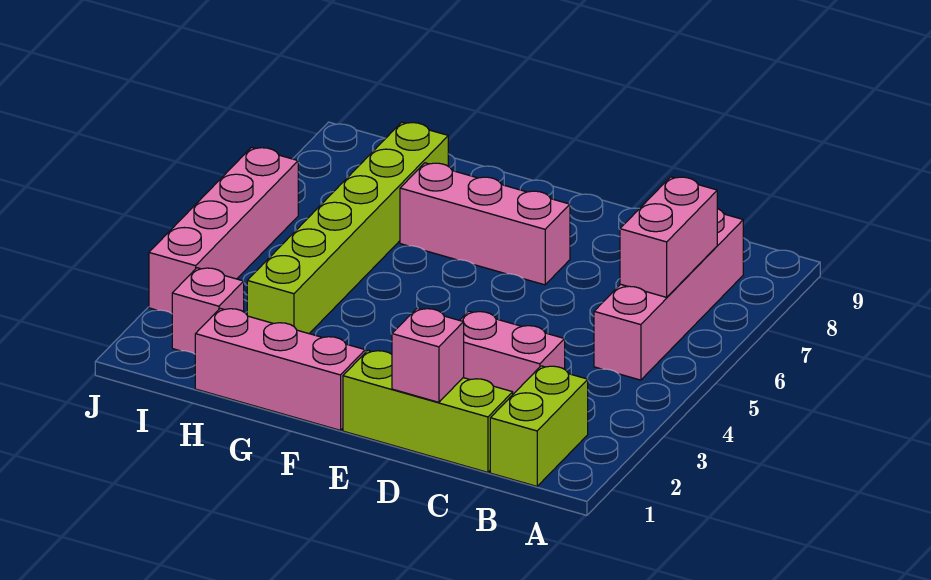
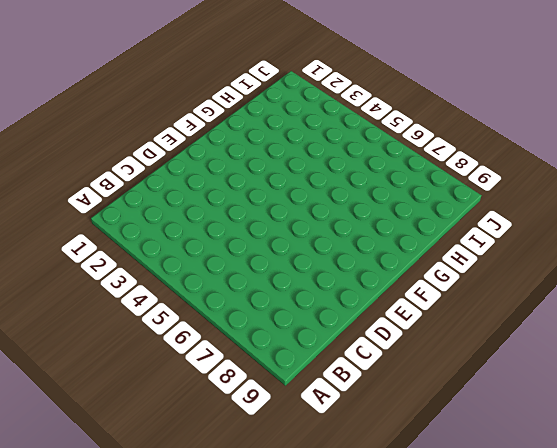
none -> lime brick B1:B2 level 1
none -> pink brick B5:B8 level 1

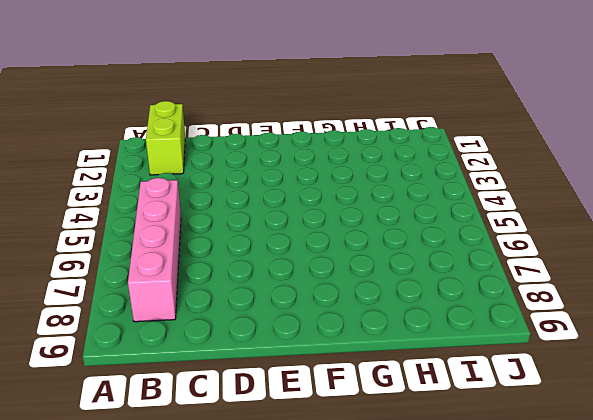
none -> lime brick C1:E1 level 1
none -> pink brick C3:D3 level 1

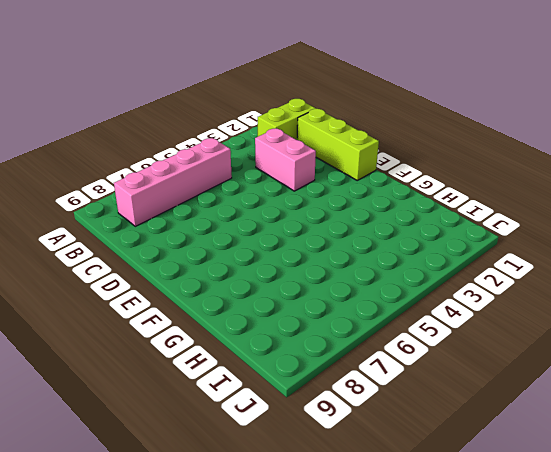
none -> pink brick E7:G7 level 1
none -> pink brick F1:H1 level 1

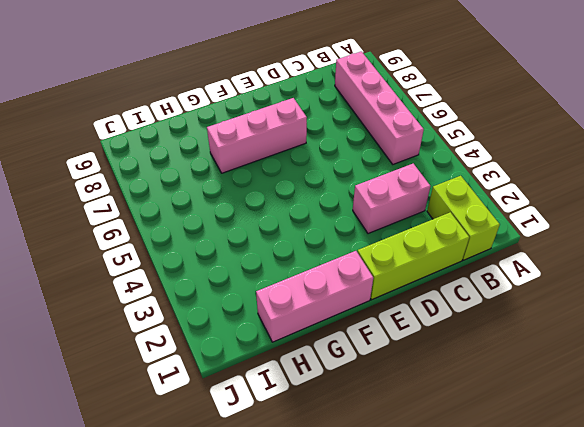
none -> lime brick H3:H8 level 1
none -> pink brick I2 level 1

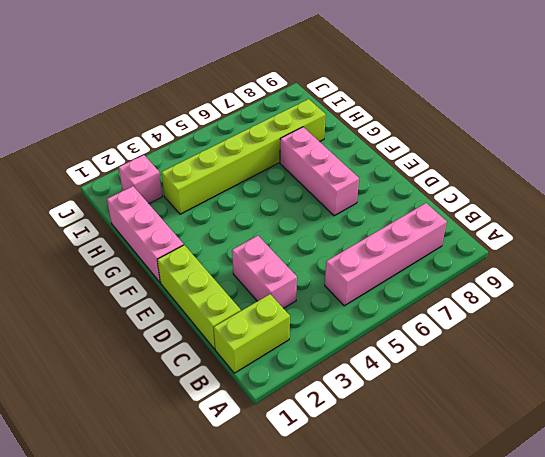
none -> pink brick J3:J6 level 1
none -> pink brick B6:B7 level 2

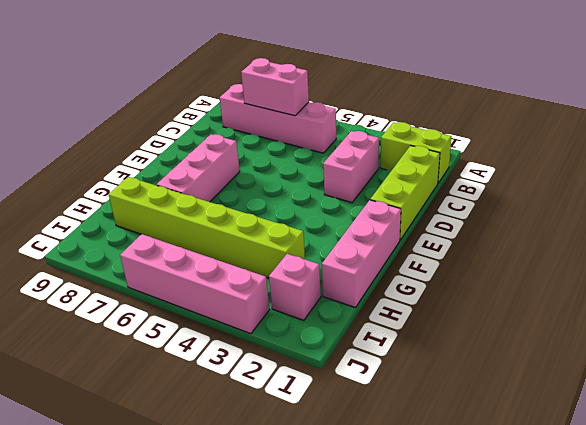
none -> pink brick D1 level 2

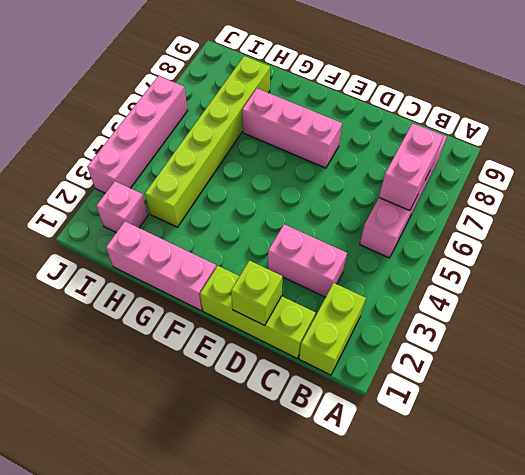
lime brick D1 level 2 -> pink brick D1 level 2

